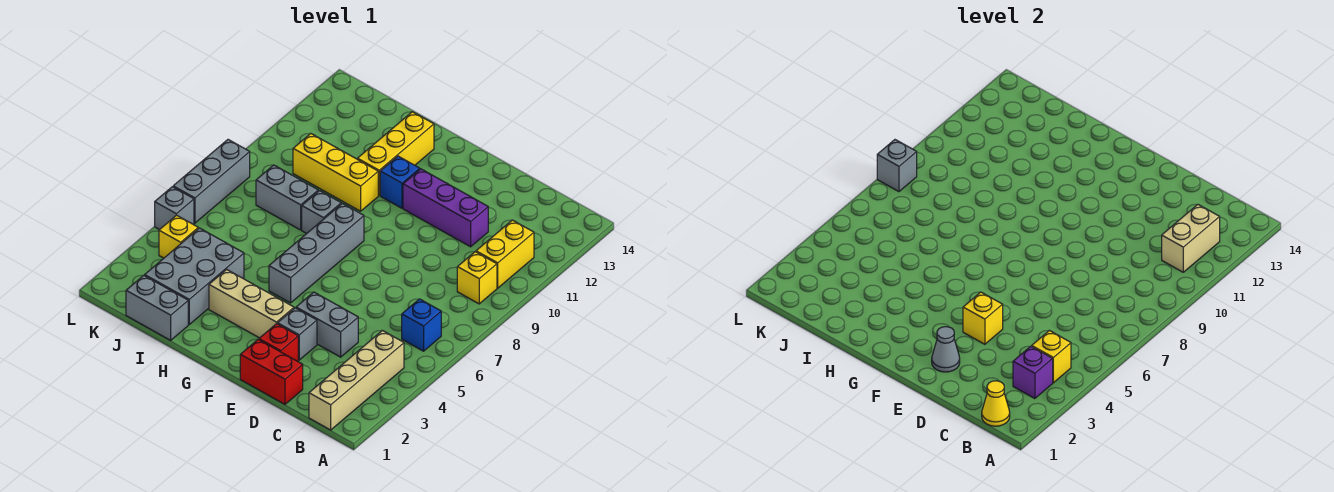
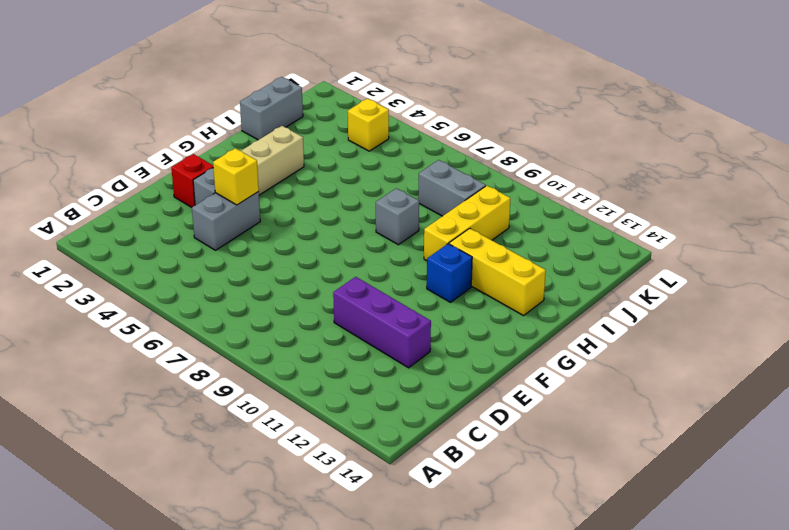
purple brick D10:D12 level 1 -> purple brick D11:F11 level 1
grey brick J8:J9 level 1 -> grey brick I8:J8 level 1
none -> tan brick B1:B4 level 1
none -> blue brick B6 level 1
none -> yellow brick B9 level 1

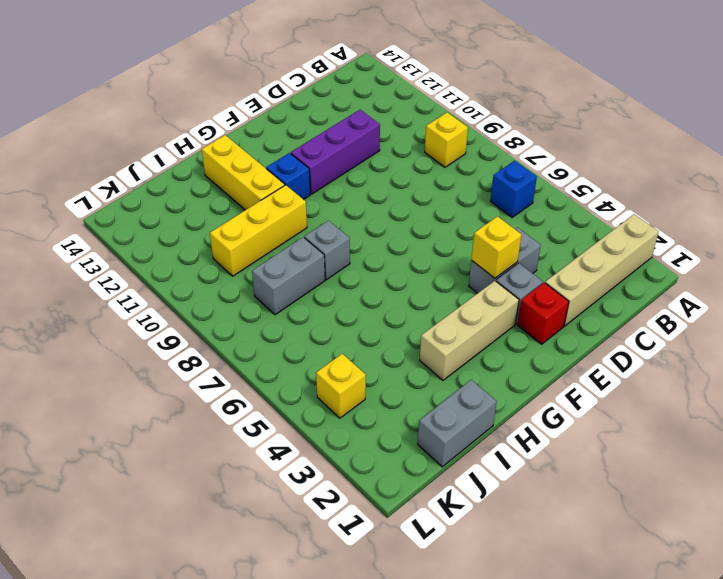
tan brick A2:D2 level 1 -> tan brick B1:B4 level 1
none -> yellow brick B10:B11 level 1
none -> red brick D1:E1 level 1
none -> grey brick G5:G8 level 1

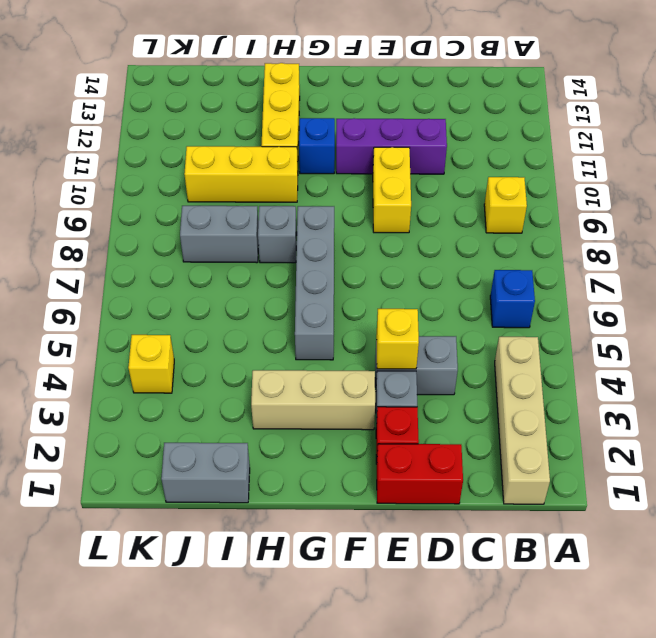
yellow brick E9:E10 level 1 -> yellow brick B10:B11 level 1
none -> grey brick I2:J4 level 1
none -> grey brick L5 level 1
none -> grey brick L6:L8 level 1

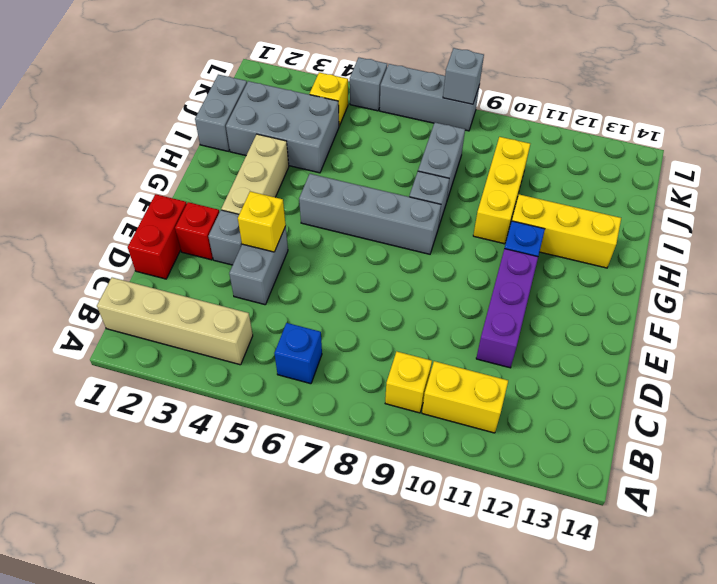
none -> yellow cone B1 level 2
none -> purple brick B3 level 2
none -> yellow brick B4 level 2

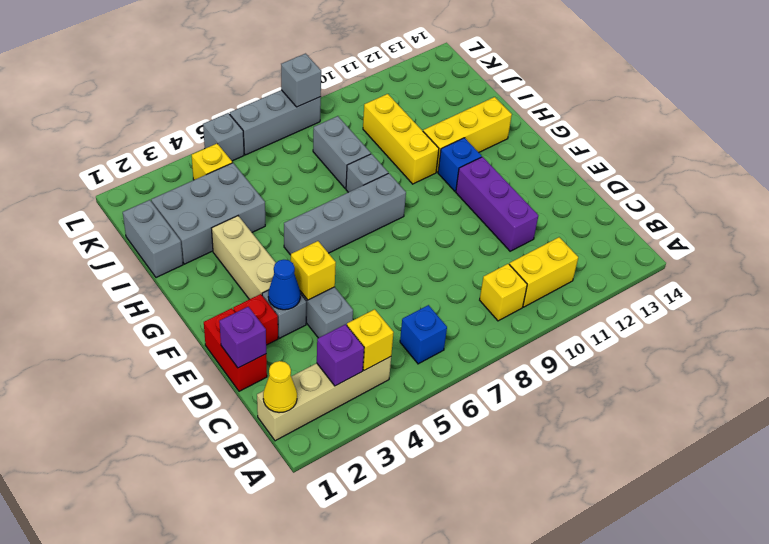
purple brick D1 level 2 -> none
blue cone E3 level 2 -> none
none -> tan brick B11:B12 level 2
none -> grey cone E2 level 2

